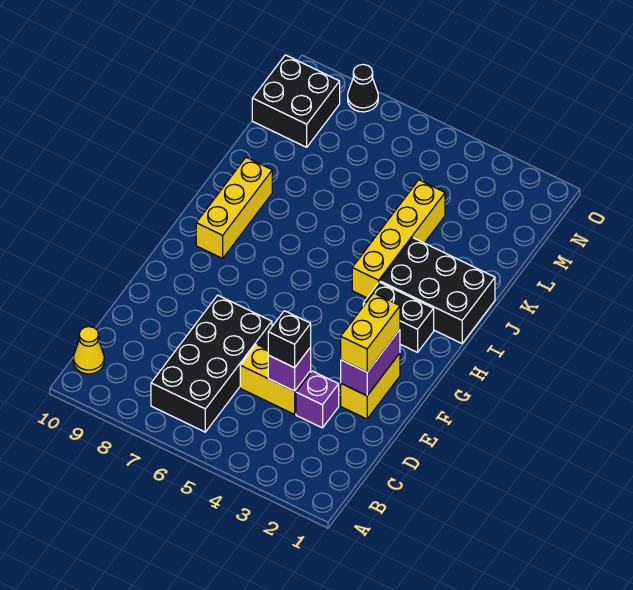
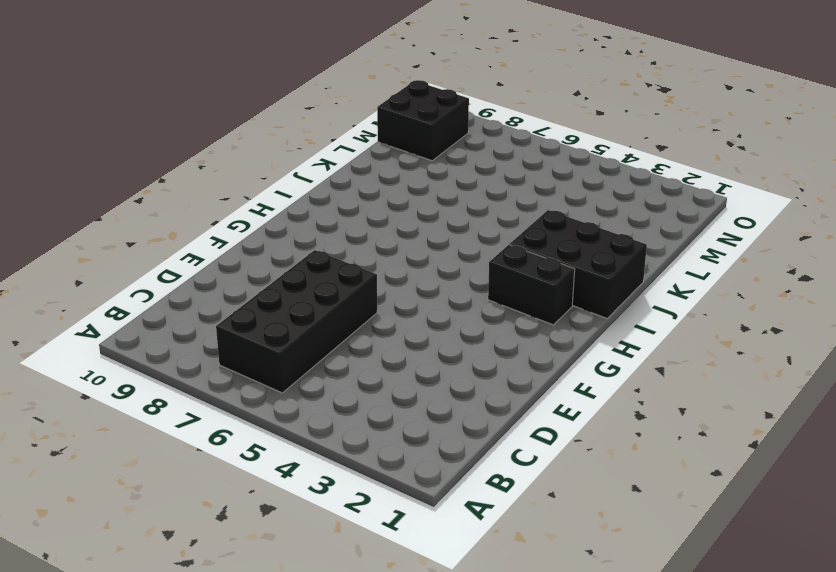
none -> yellow cone B10 level 1
none -> purple brick D3 level 1
none -> yellow brick D4:D5 level 1

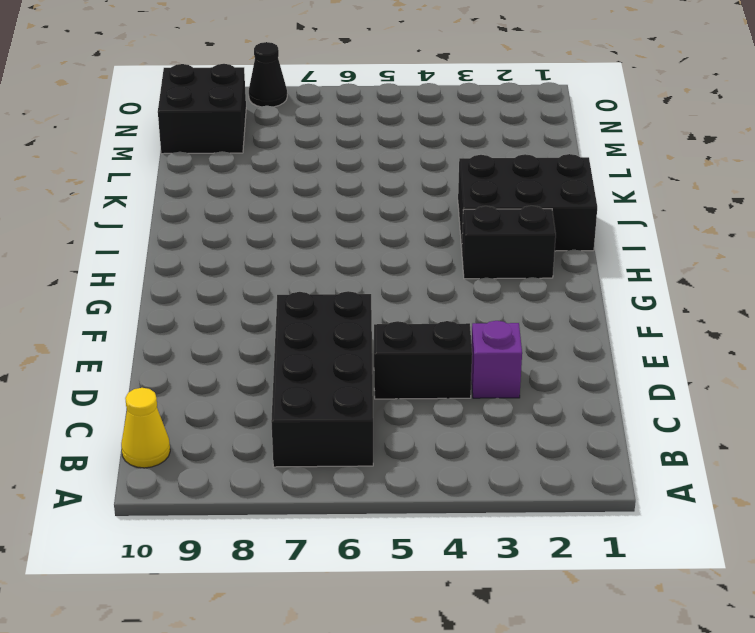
black brick D4:D5 level 1 -> yellow brick D4:D5 level 1
none -> yellow brick E2:F2 level 1
none -> yellow brick H9:J9 level 1
none -> yellow brick I4:L4 level 1

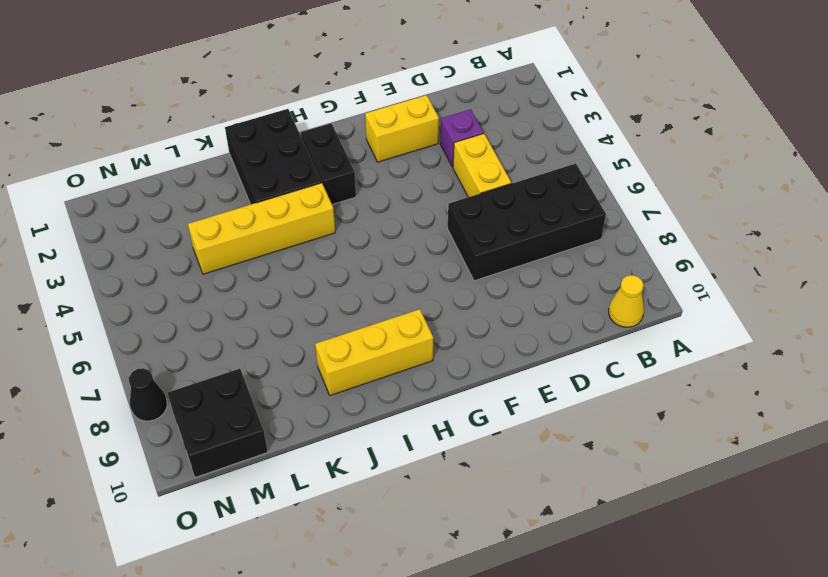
none -> purple brick D4 level 2
none -> purple brick E2:F2 level 2
none -> black brick D4 level 3

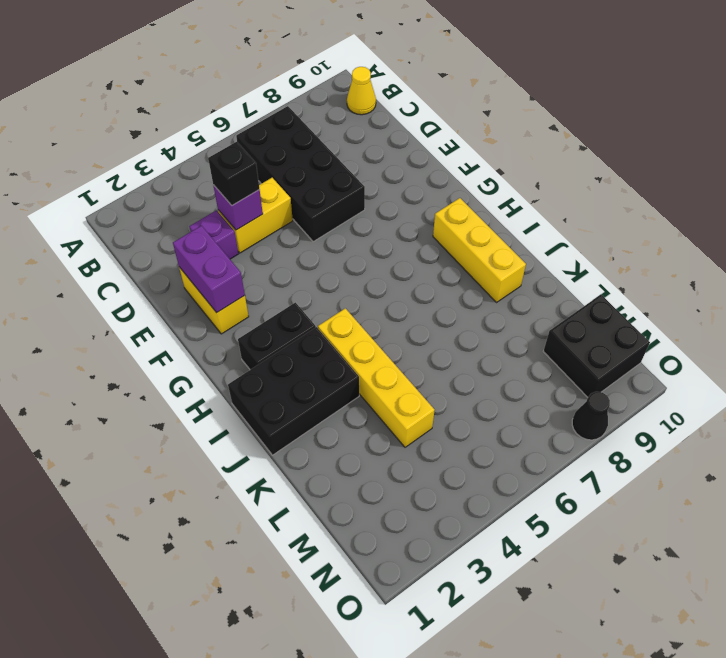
none -> yellow brick E2:F2 level 3

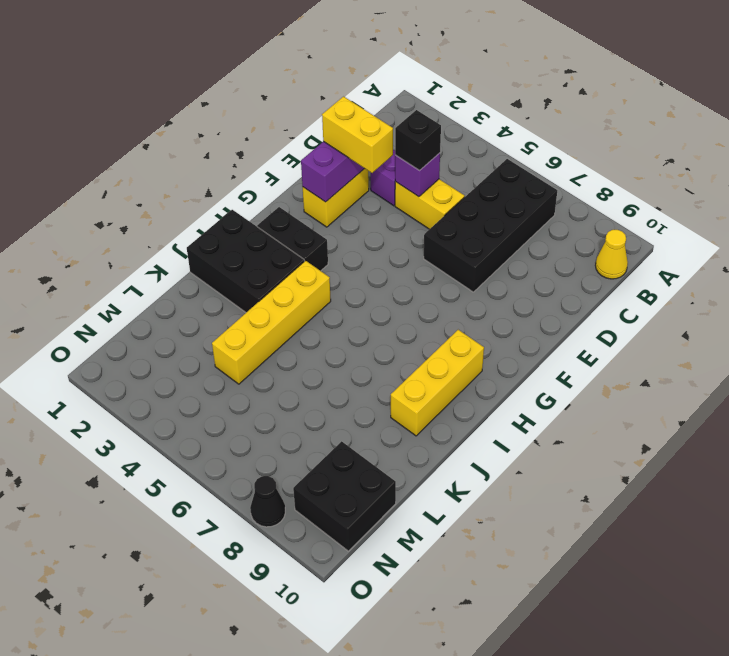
yellow brick E2:E3 level 3 -> yellow brick E2:F2 level 3

